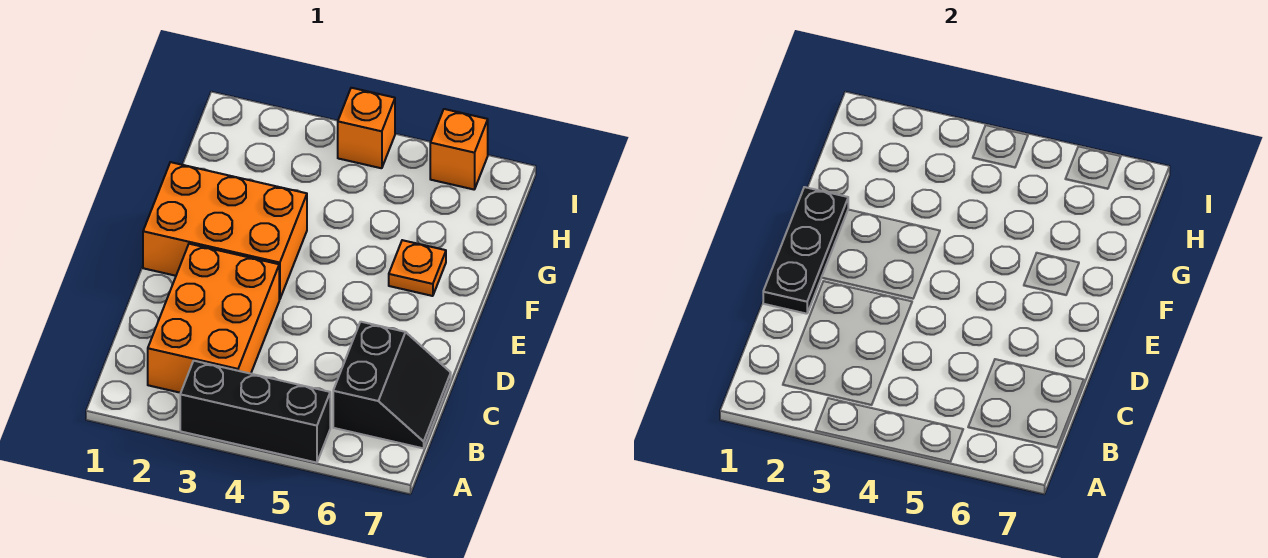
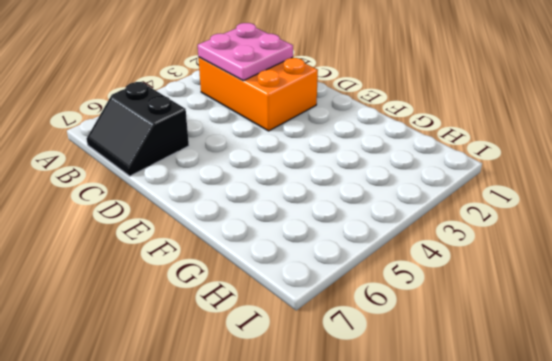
pink plate B2:C3 level 2 -> none
none -> black brick A3:A5 level 1
none -> orange brick E1:F3 level 1

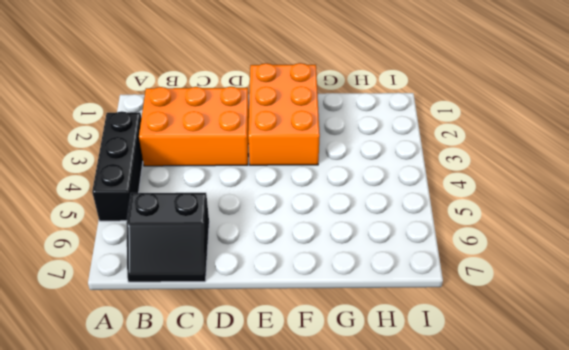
none -> orange plate F6 level 1
none -> orange brick I4 level 1

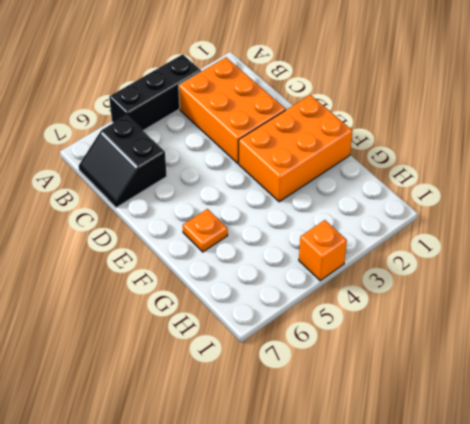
none -> orange brick I6 level 1
none -> black plate D1:F1 level 2

